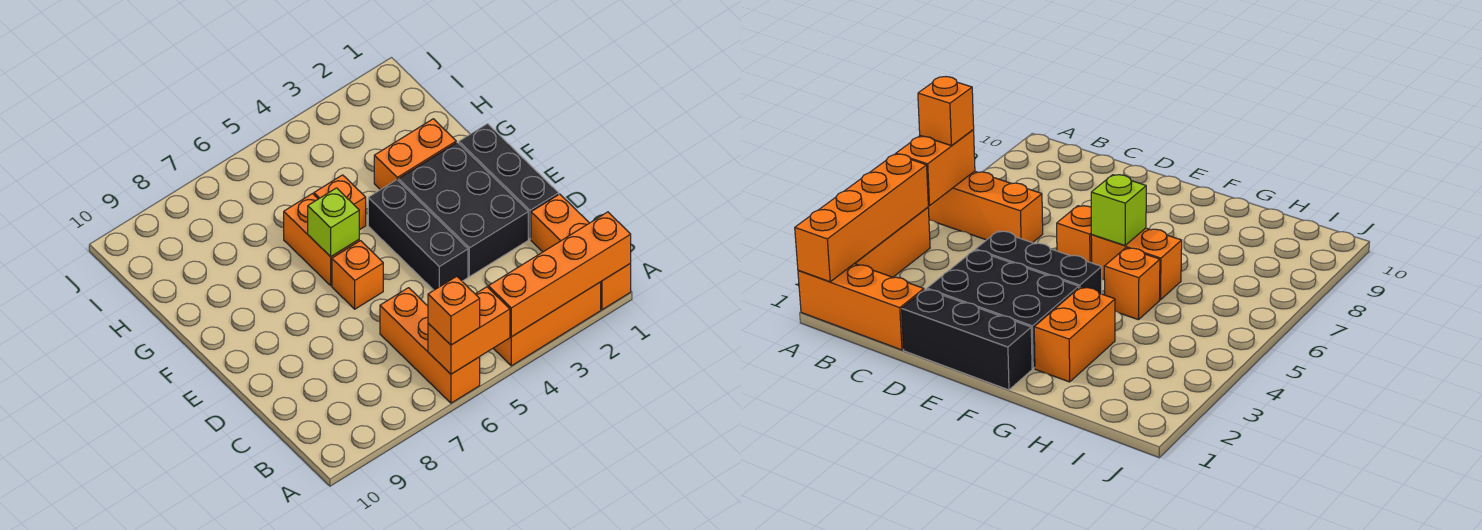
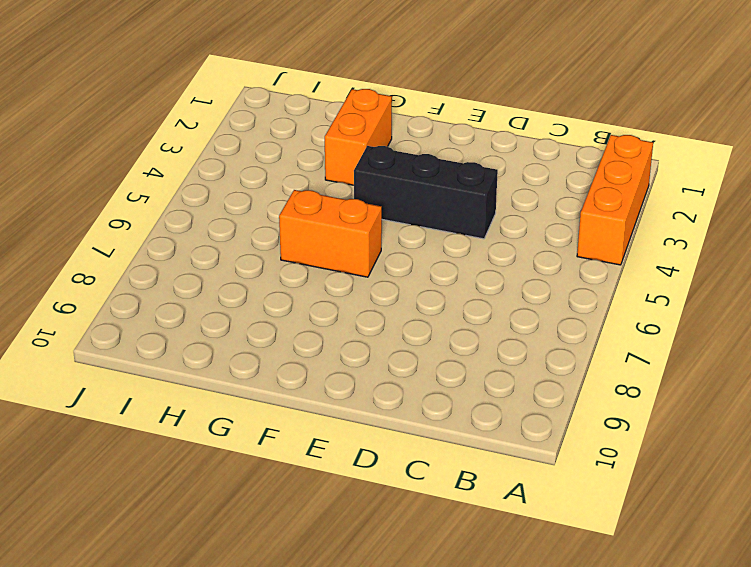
none -> orange brick A1:C1 level 1
none -> orange brick A6:C6 level 1
none -> black brick D1:F1 level 1

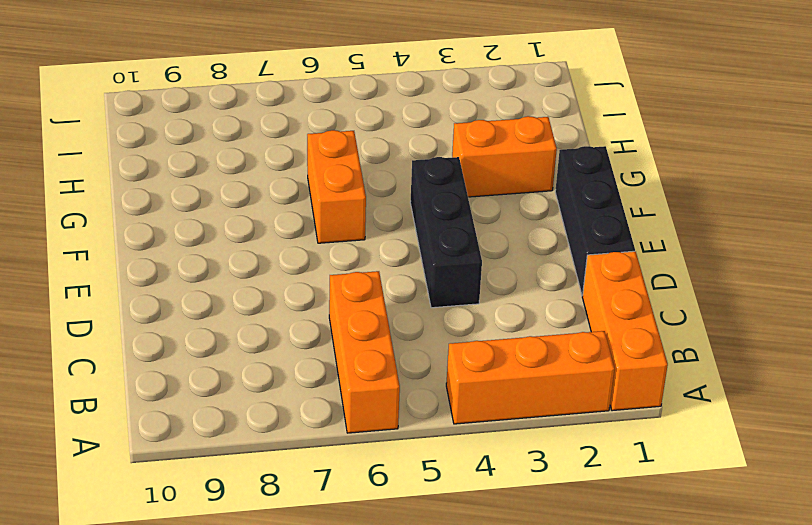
none -> black brick D2:F3 level 1
none -> orange brick E6 level 1
none -> orange brick G5 level 1

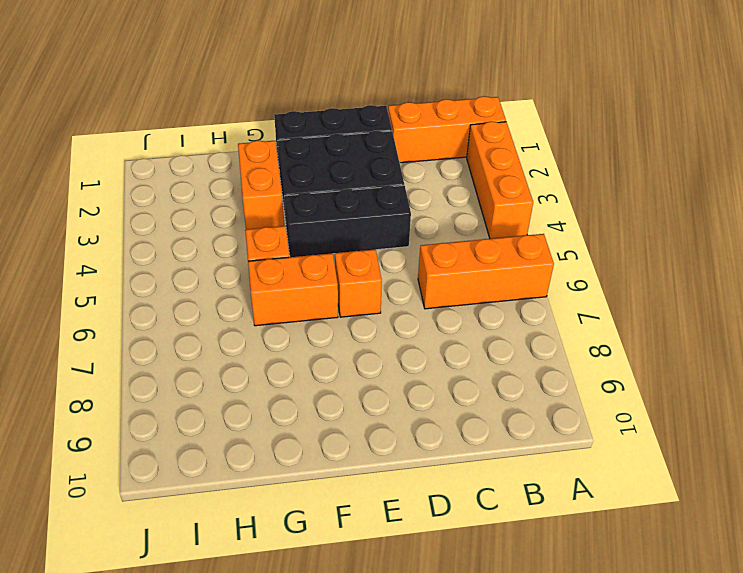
none -> orange brick A1:A4 level 2
none -> orange brick A5:A6 level 2
none -> lime brick F6 level 2

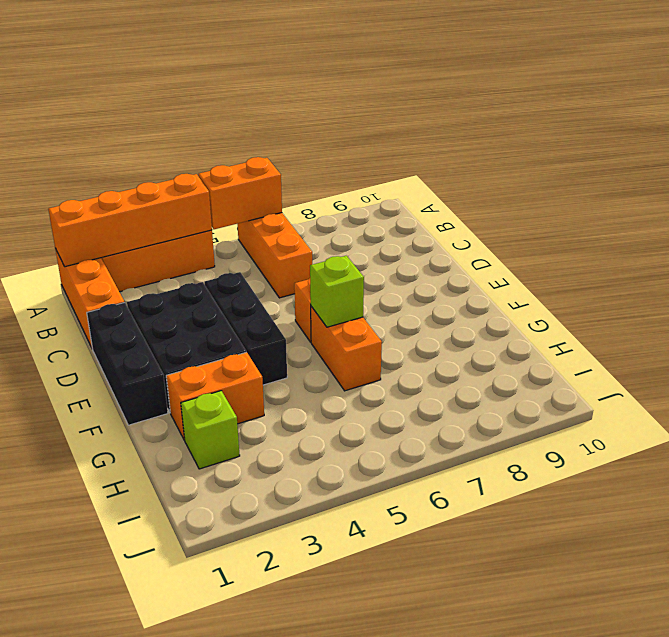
lime brick H2 level 1 -> none
none -> orange brick G5 level 1
none -> orange brick A6 level 3

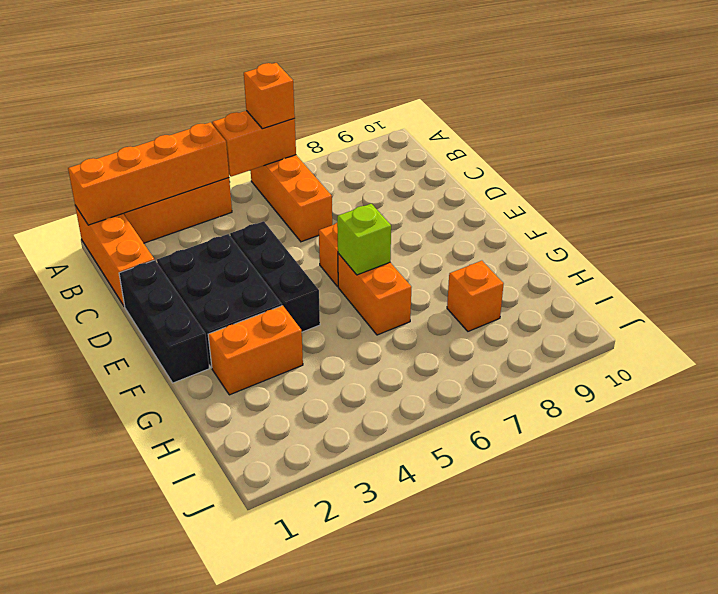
orange brick H8 level 1 -> orange brick G5 level 1

